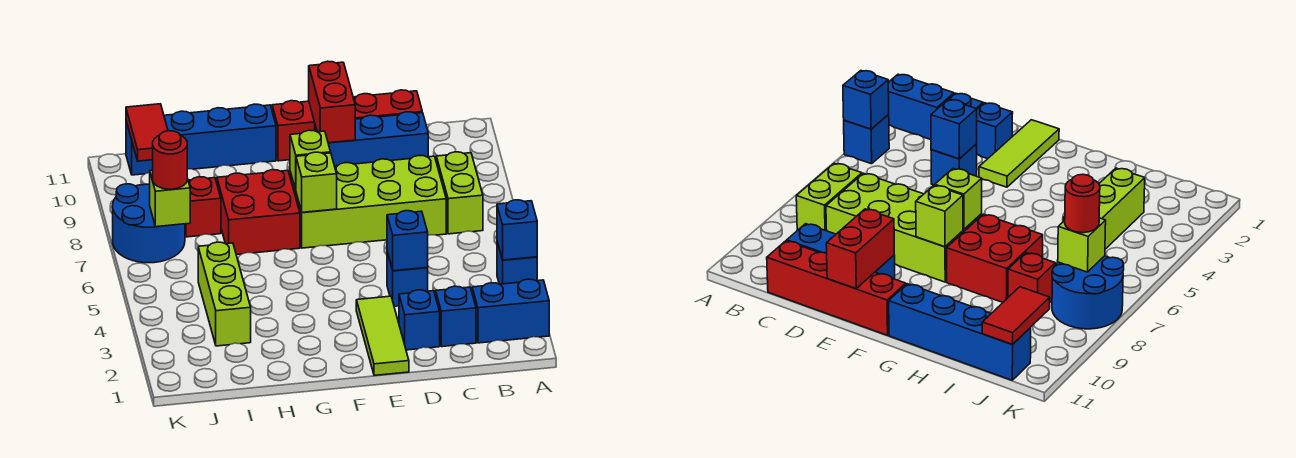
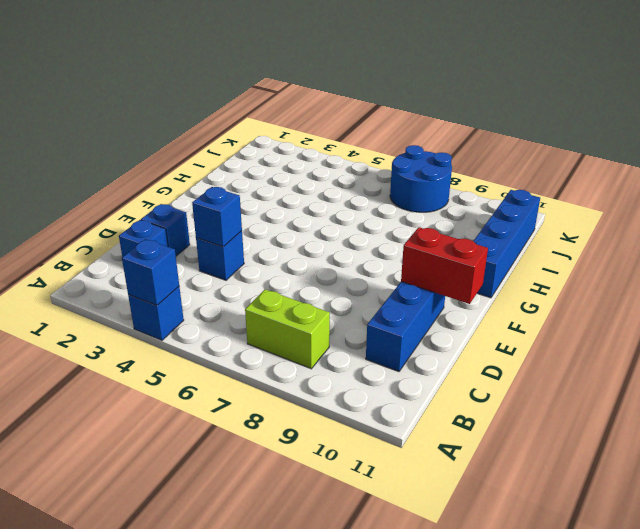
none -> blue brick A2:B2 level 1
none -> lime brick C7:F8 level 1
none -> red brick C11:F11 level 1

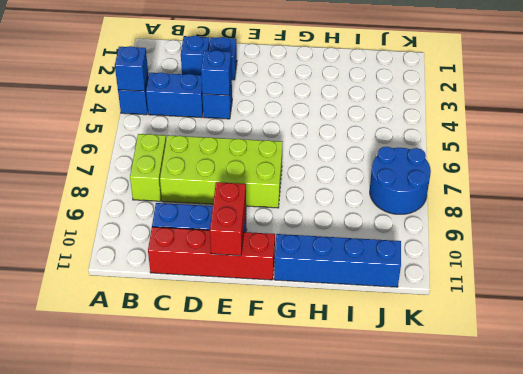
blue brick B4:C4 level 1 -> blue brick A2:B2 level 1
none -> lime tile E1:E3 level 1
none -> red brick G7:H8 level 1
none -> lime brick I3:I5 level 1

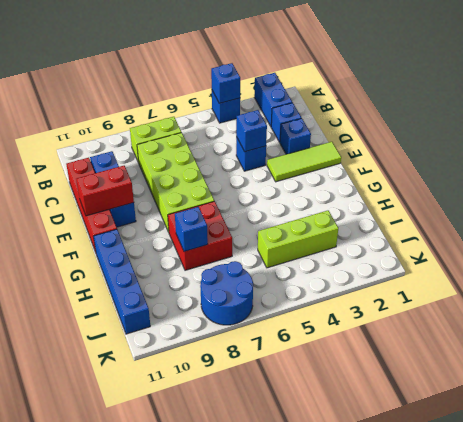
blue brick H8 level 2 -> none
none -> red brick I8 level 1
none -> lime brick F7 level 2
none -> lime brick F8 level 2

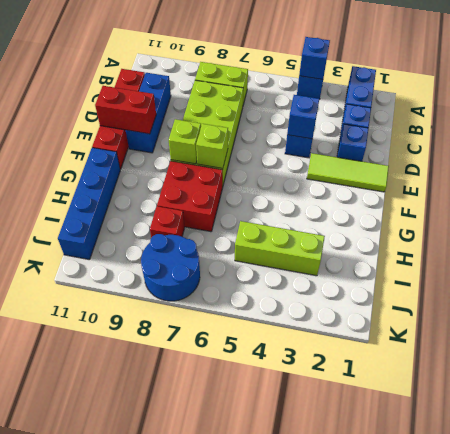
none -> lime brick J7 level 2
none -> red tile J10:J11 level 2
none -> red round brick J7 level 3

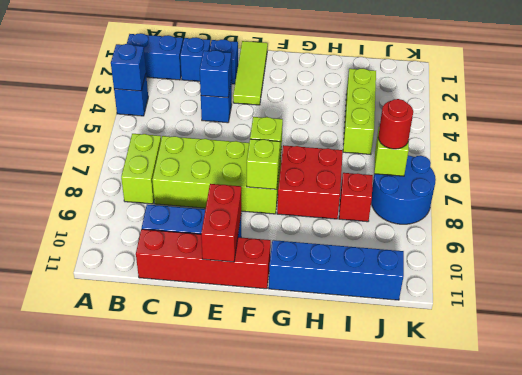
none -> red tile J10:J11 level 2

